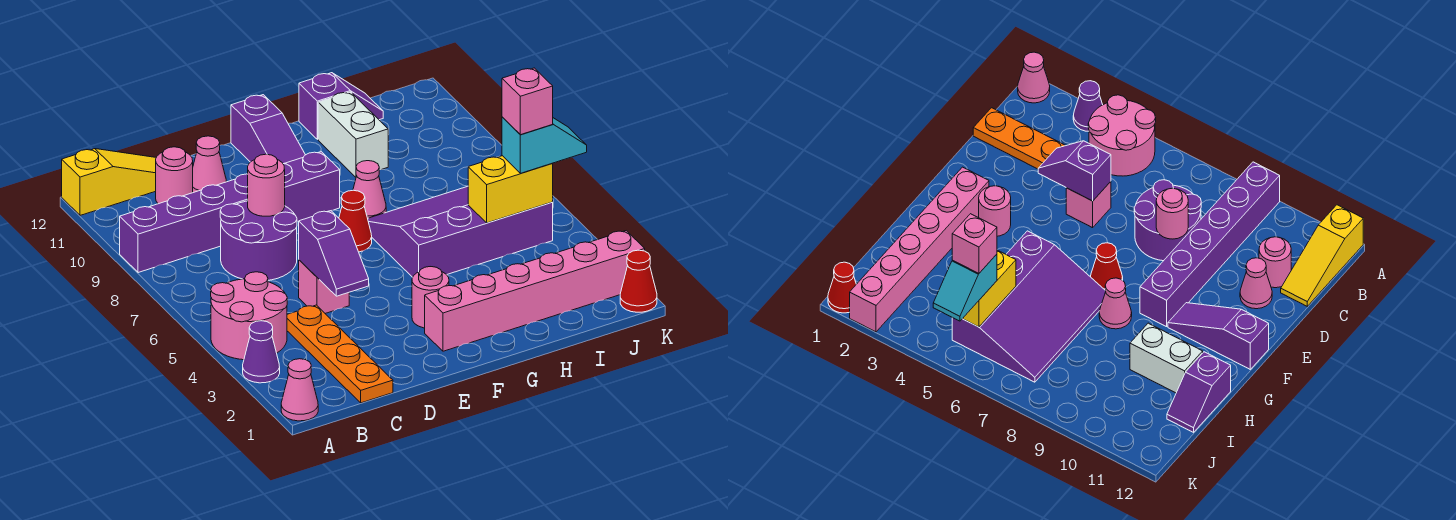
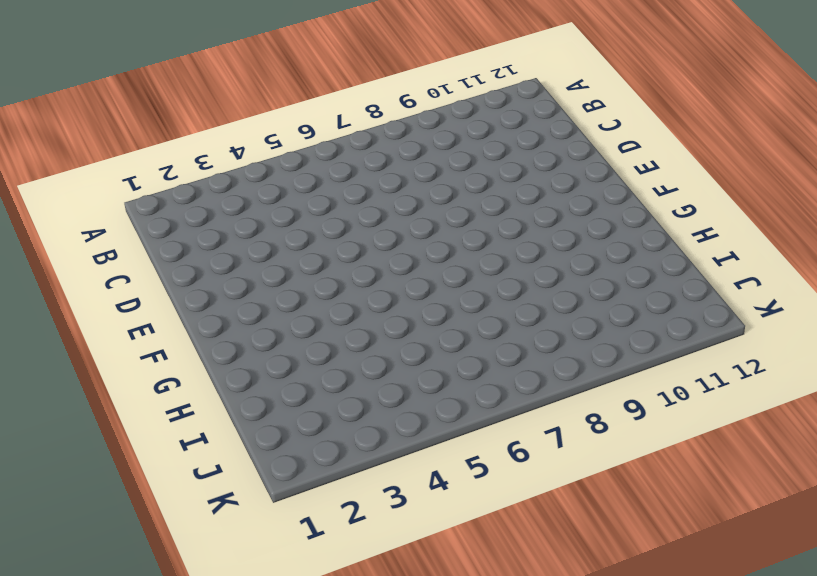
none -> pink cone A1 level 1
none -> purple cone A3 level 1
none -> pink round brick A4:B5 level 1

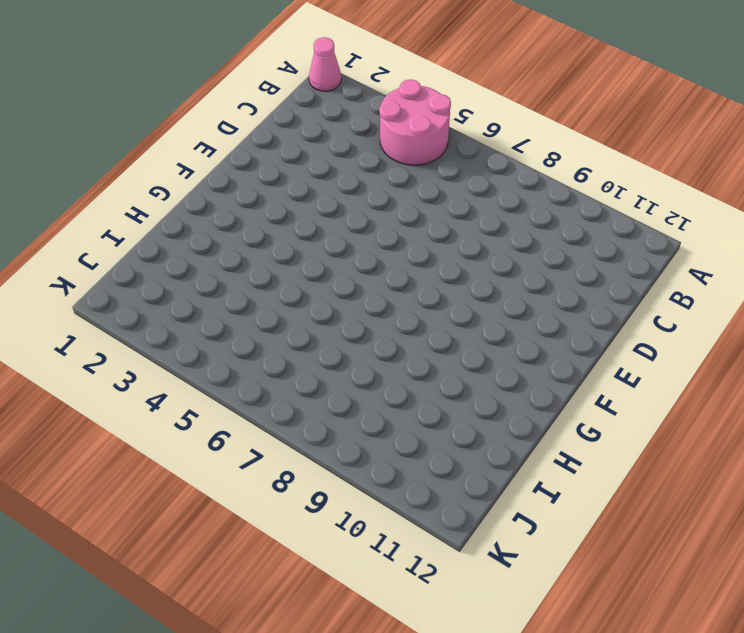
none -> purple cone A3 level 1
none -> purple brick A9:F9 level 1
none -> yellow slope A12:C12 level 1 top A

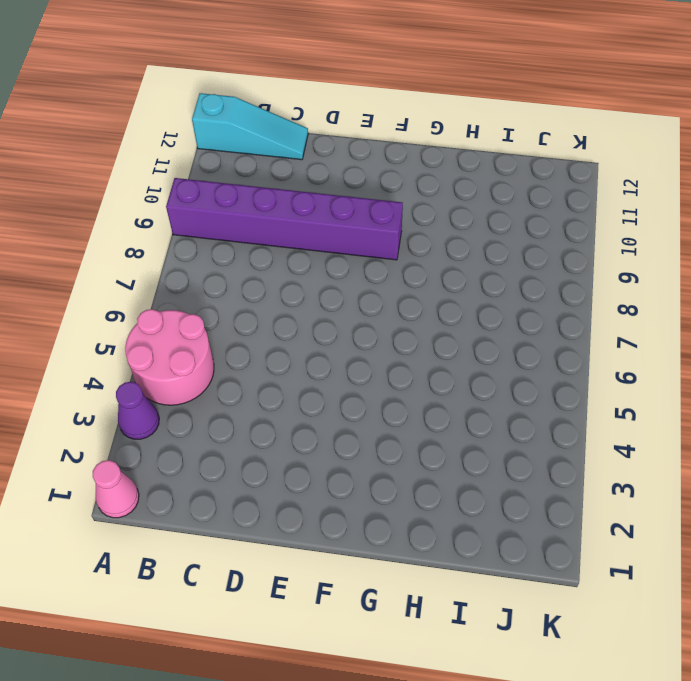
cyan slope A12:C12 level 1 top A -> yellow slope A12:C12 level 1 top A
none -> orange plate C1:C4 level 1
none -> purple round brick C7:D8 level 1
none -> pink round brick C11 level 1

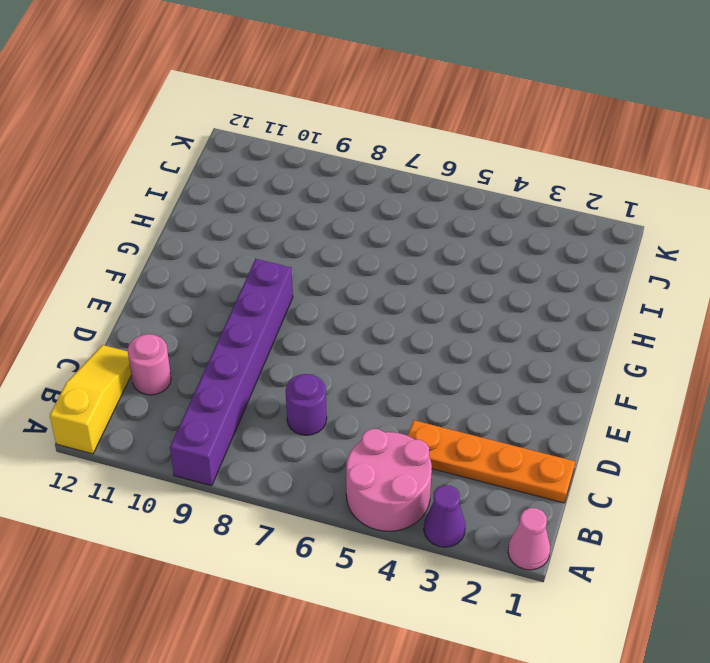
purple round brick C7 level 1 -> purple round brick C7:D8 level 1
none -> pink brick D5 level 1
none -> pink cone D11 level 1
none -> pink brick F2:K2 level 1

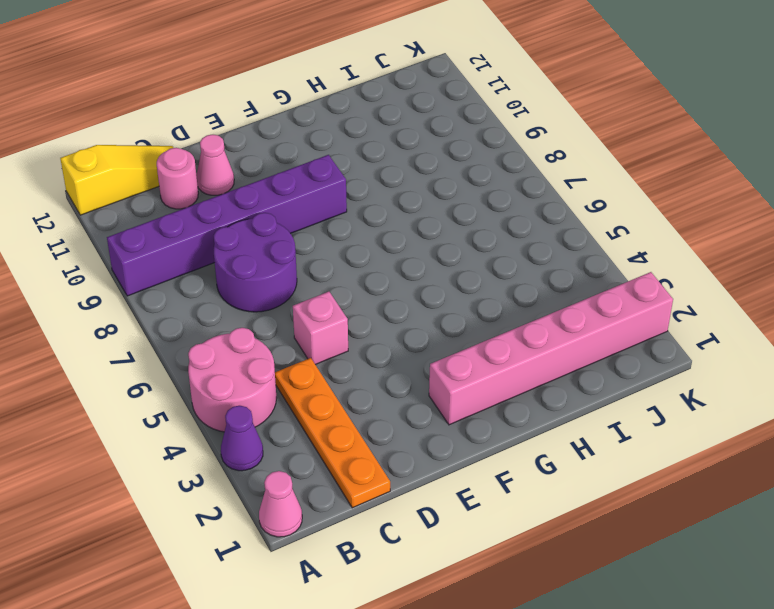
none -> pink round brick F3 level 1
none -> red cone F7 level 1
none -> purple slope F10:F12 level 1 top 12

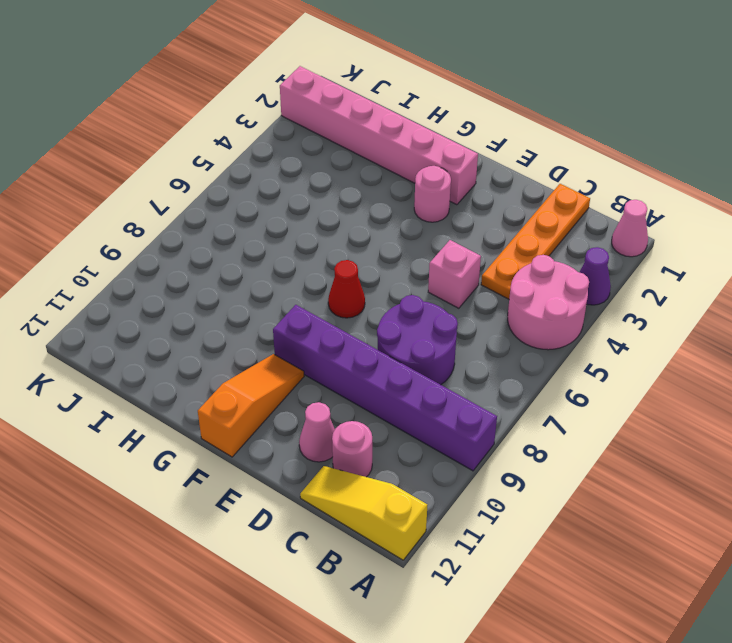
orange slope F10:F12 level 1 top 12 -> purple slope F10:F12 level 1 top 12
none -> purple slope G5:J7 level 1 top 5
none -> pink cone G8 level 1
none -> white brick H10:H11 level 1

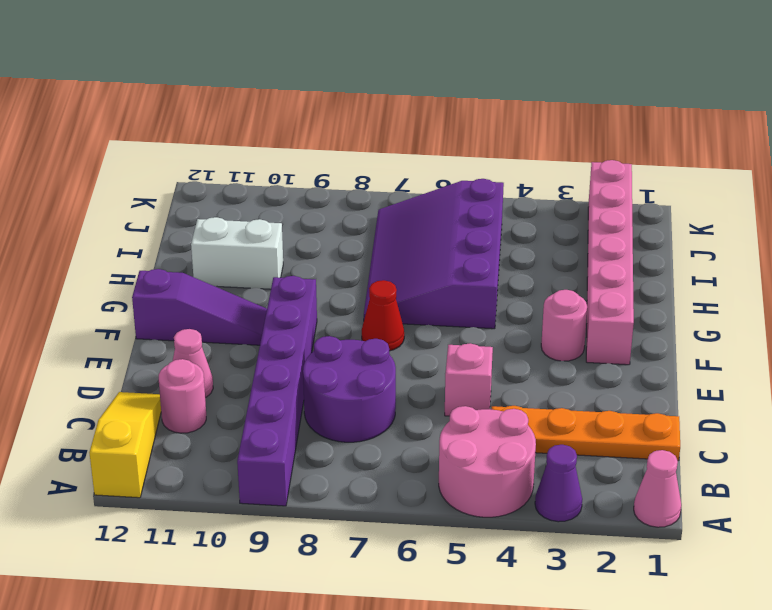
none -> pink cone G8 level 1
none -> purple slope H12:I12 level 1 top H
none -> red cone K1 level 1

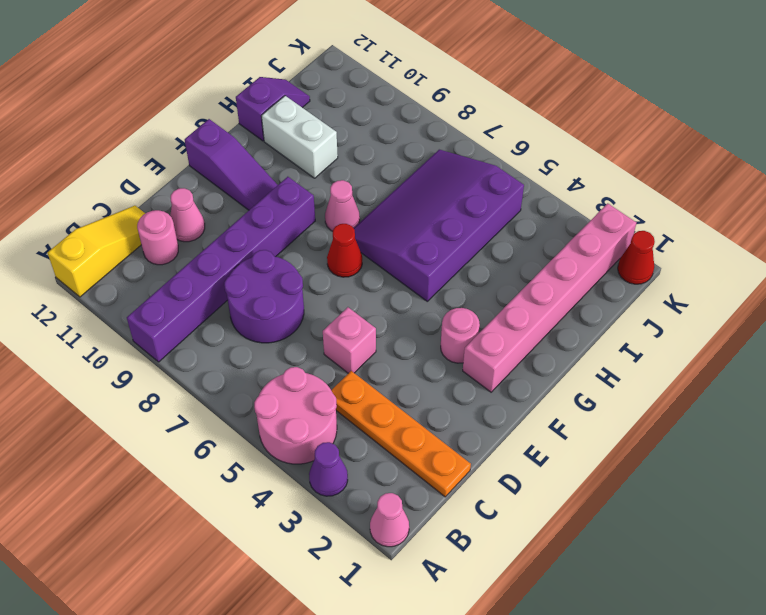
none -> purple slope D4:D5 level 2 top 5
none -> pink round brick D8 level 2
none -> yellow brick I5:J5 level 2

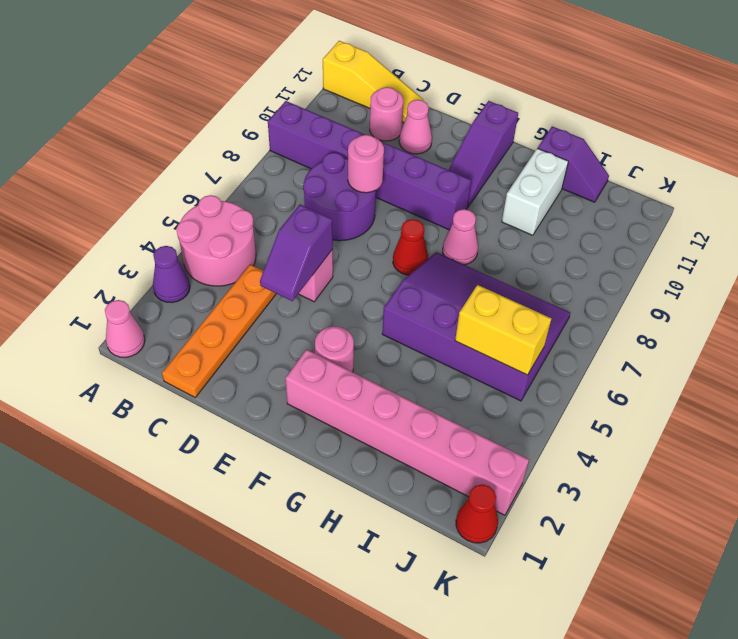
none -> cyan slope J5:K5 level 3 top J
none -> pink brick J5 level 4

